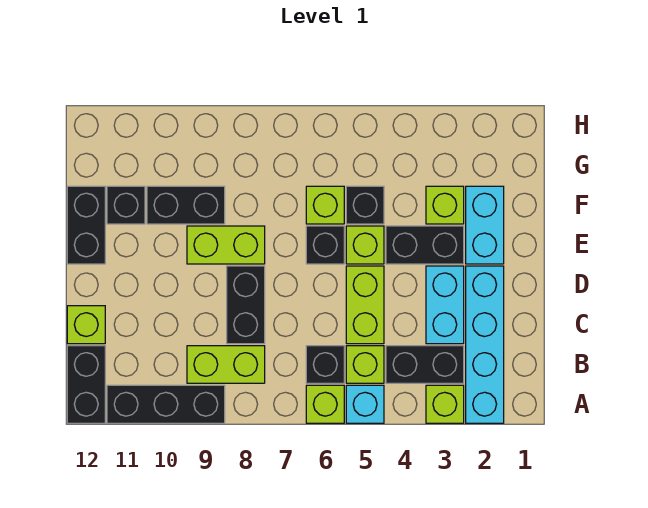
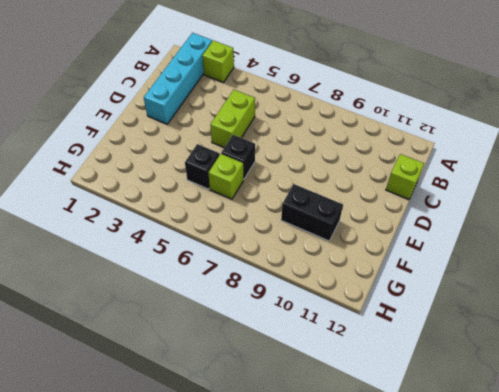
none -> cyan brick A5 level 1
none -> lime brick A6 level 1
none -> black brick A9:A11 level 1

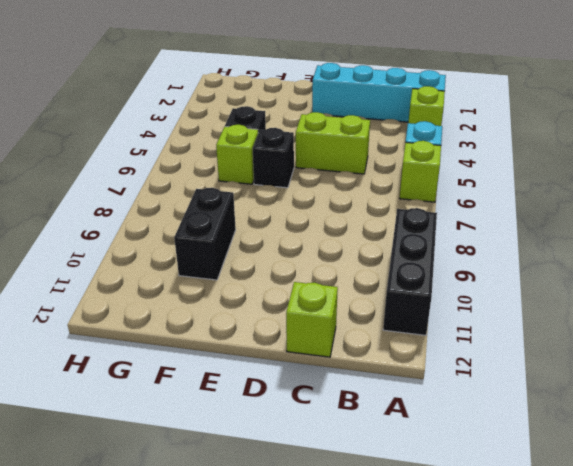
none -> black brick A12:B12 level 1
none -> black brick B3:B4 level 1
none -> lime brick B5 level 1

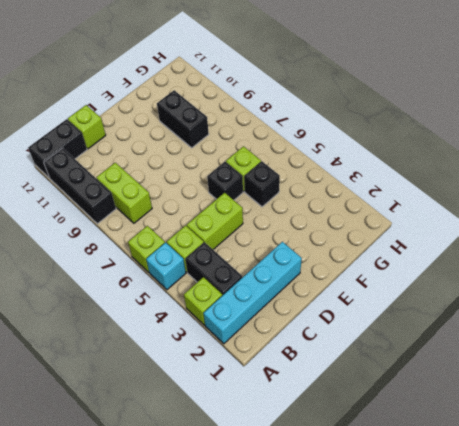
none -> black brick B6 level 1
none -> cyan brick C3:D3 level 1
none -> black brick C8:D8 level 1

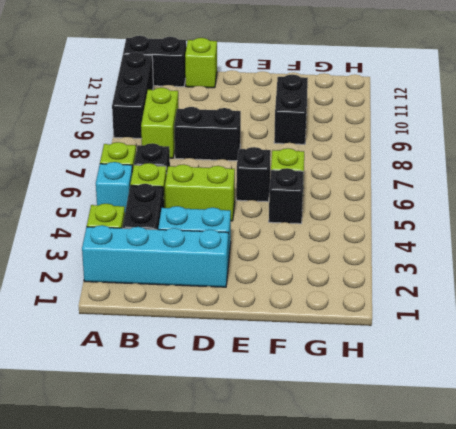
none -> cyan brick E2:F2 level 1
none -> black brick E3:E4 level 1
none -> lime brick E5 level 1

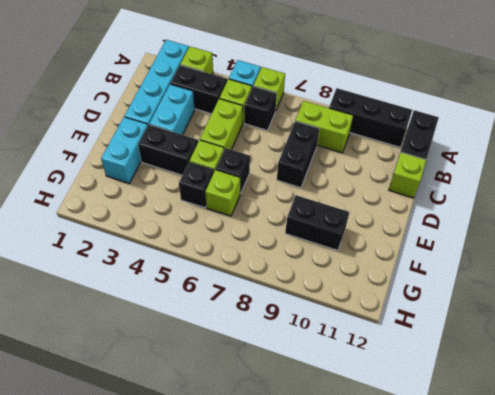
none -> lime brick E8:E9 level 1
none -> black brick E12:F12 level 1
none -> lime brick F3 level 1

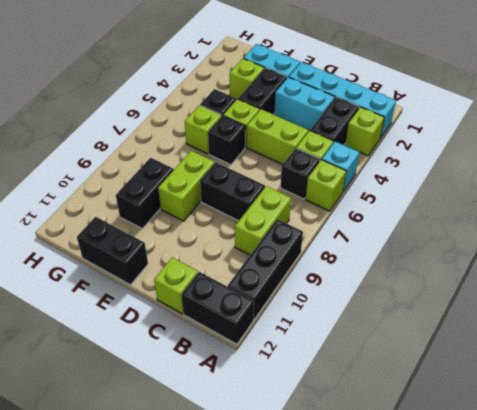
none -> black brick F11 level 1

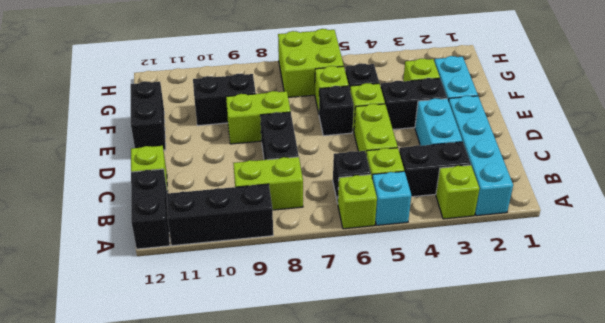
lime brick G6:H7 level 1 -> none
none -> black brick F11 level 1

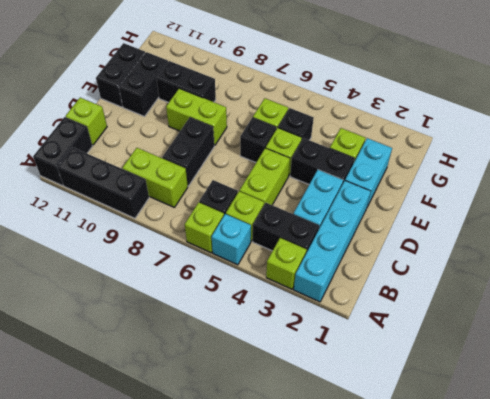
black brick E11:F11 level 1 -> black brick F11 level 1

